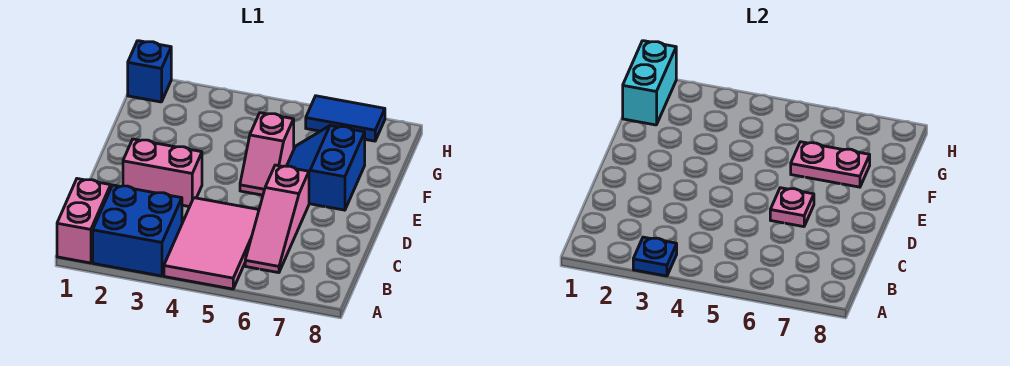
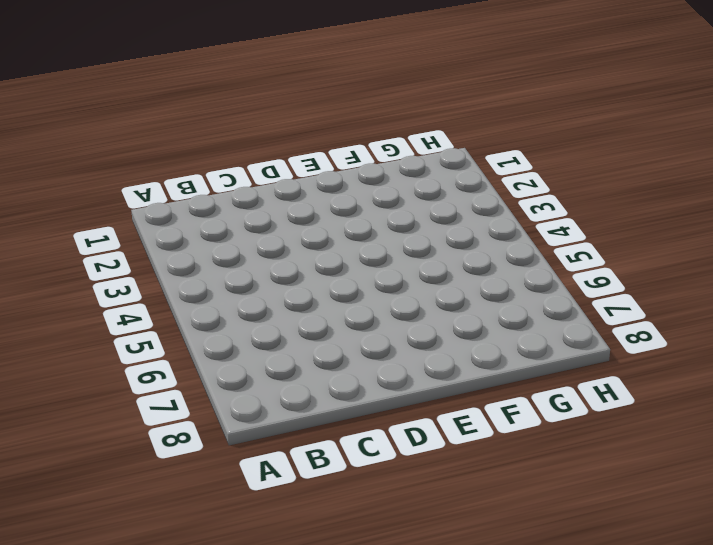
none -> pink brick A1:B1 level 1
none -> blue brick A2:B3 level 1
none -> pink tile A4:C5 level 1

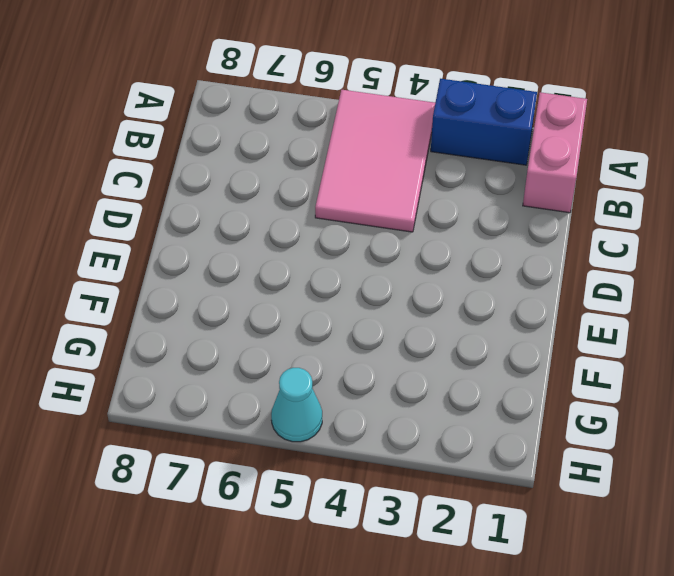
blue brick A2:A3 level 1 -> blue brick A2:B3 level 1
cyan cone H5 level 1 -> none
none -> pink slope B6:D6 level 1 top D
none -> pink brick D2:D3 level 1
none -> pink slope E5:F5 level 1 top F

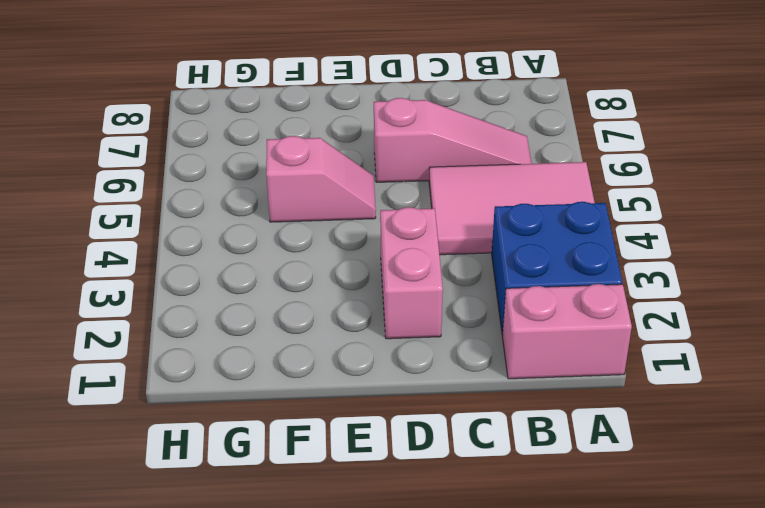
none -> blue slope E6:F7 level 1 top 7
none -> blue brick H1 level 1
none -> blue tile H6:H7 level 1

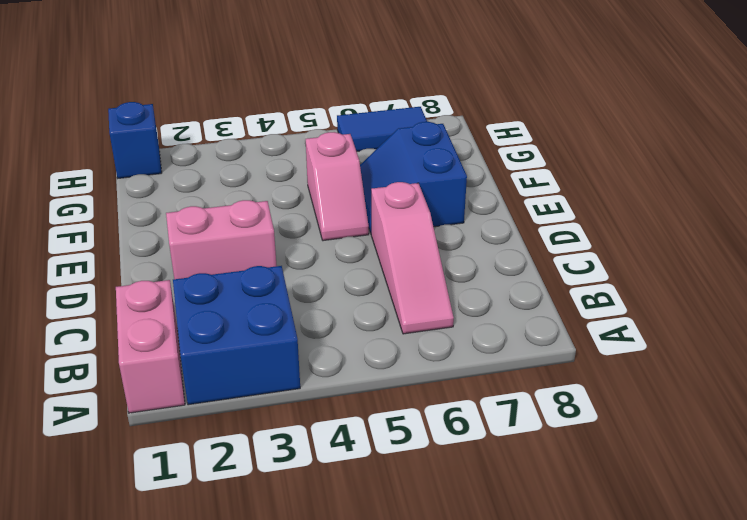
none -> pink tile A4:C5 level 1
none -> blue plate A3 level 2
none -> pink plate D6 level 2

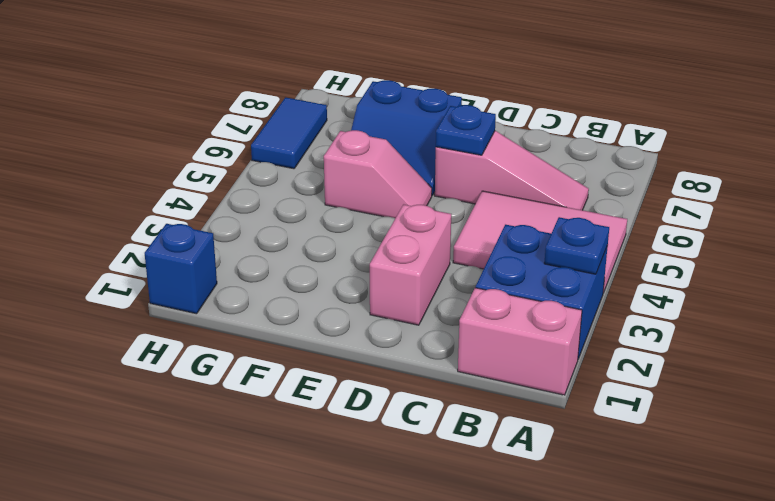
blue plate D6 level 2 -> pink plate D6 level 2
none -> pink plate F6:F7 level 2
none -> cyan brick G1:H1 level 2

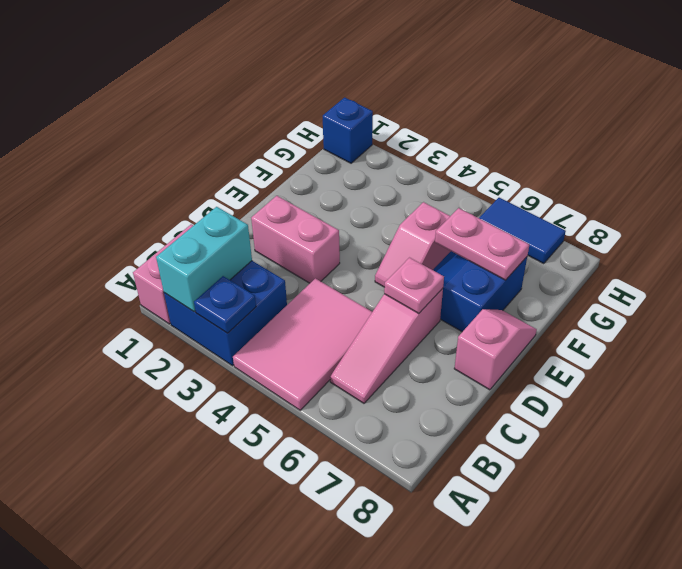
cyan brick A2:B2 level 2 -> cyan brick G1:H1 level 2
pink slope D8:E8 level 1 top D -> none

